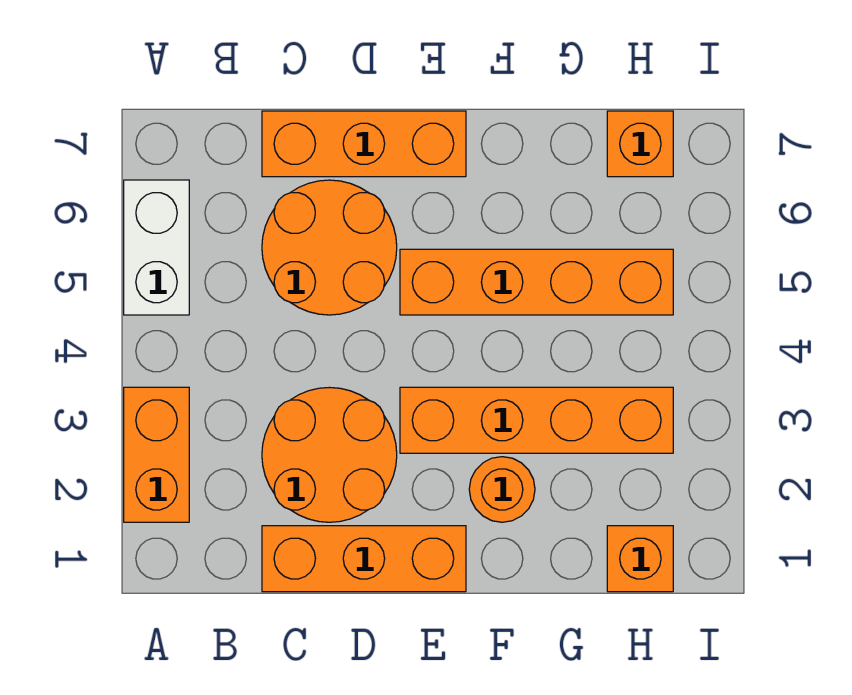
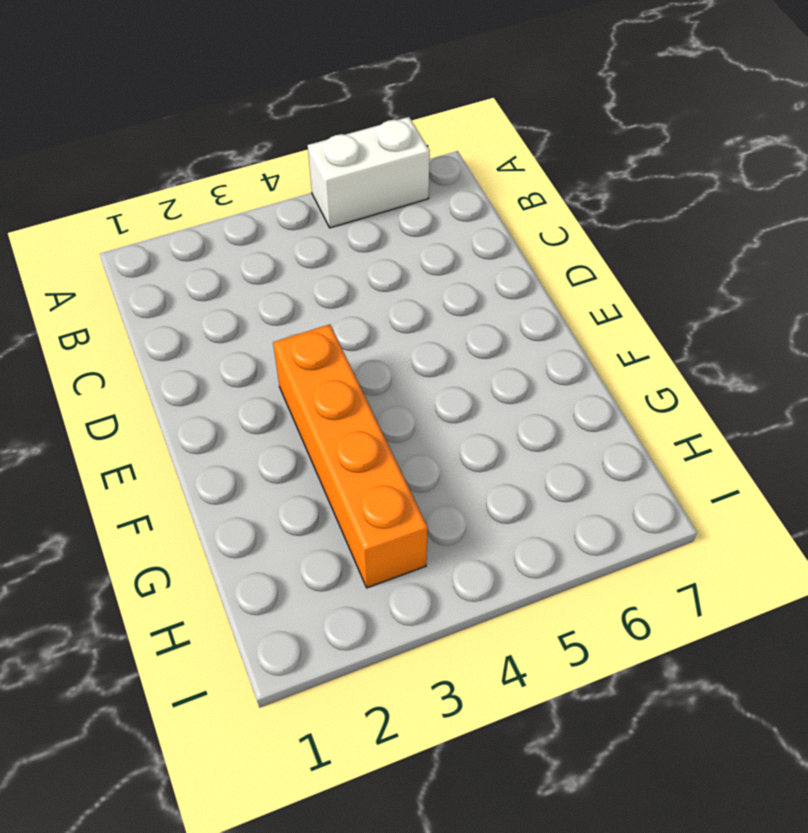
none -> orange brick A2:A3 level 1
none -> orange brick C1:E1 level 1

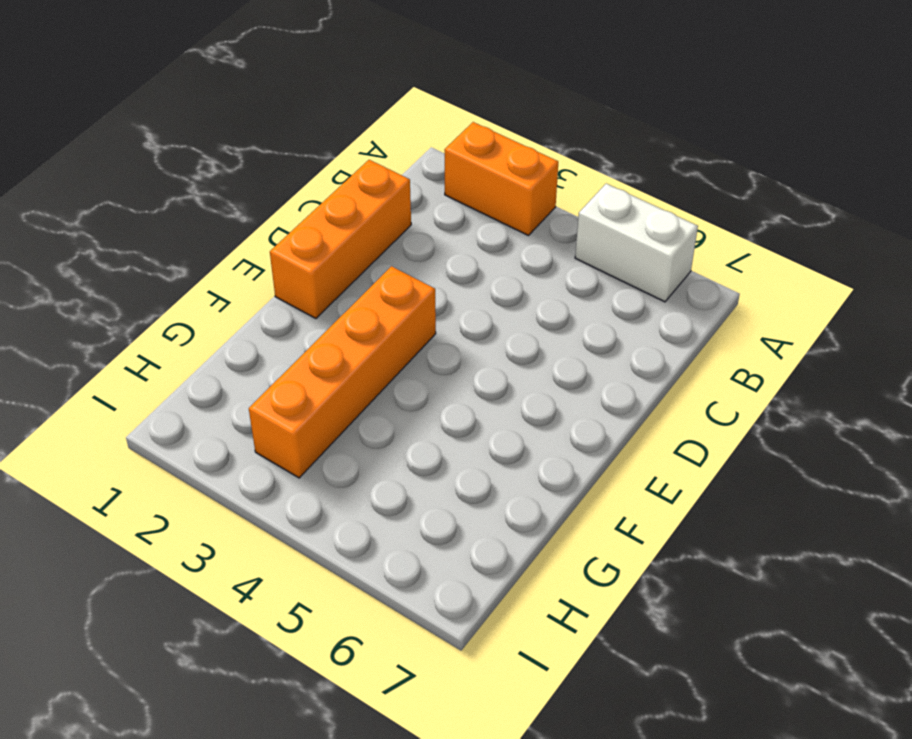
none -> orange round brick C2:D3 level 1
none -> orange round brick C5:D6 level 1

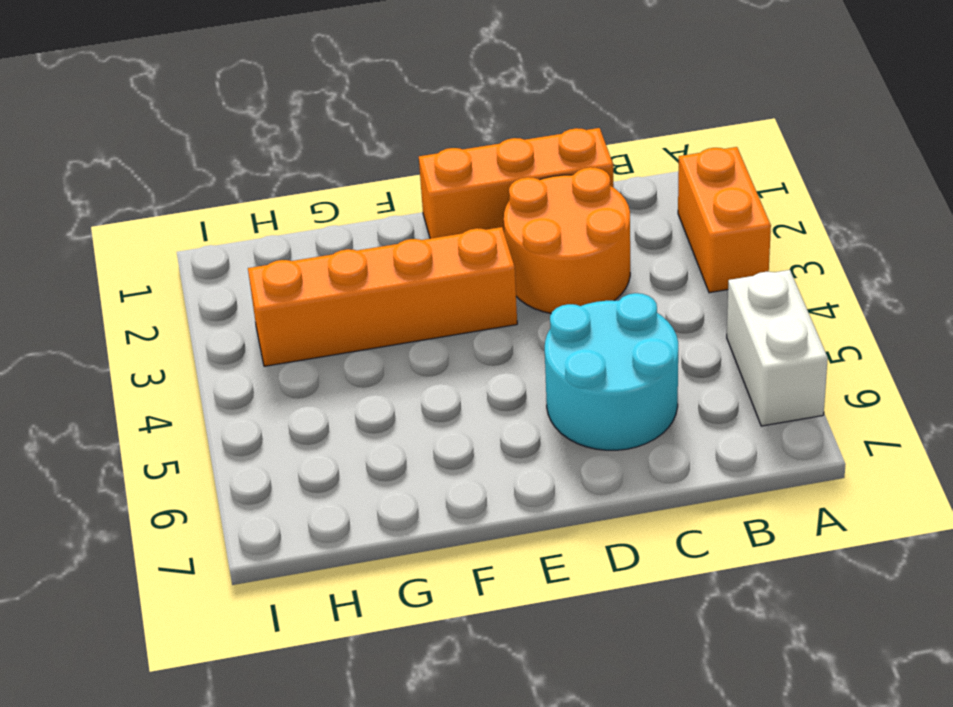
cyan round brick C5:D6 level 1 -> orange round brick C5:D6 level 1
none -> orange brick C7:E7 level 1
none -> orange brick E5:H5 level 1

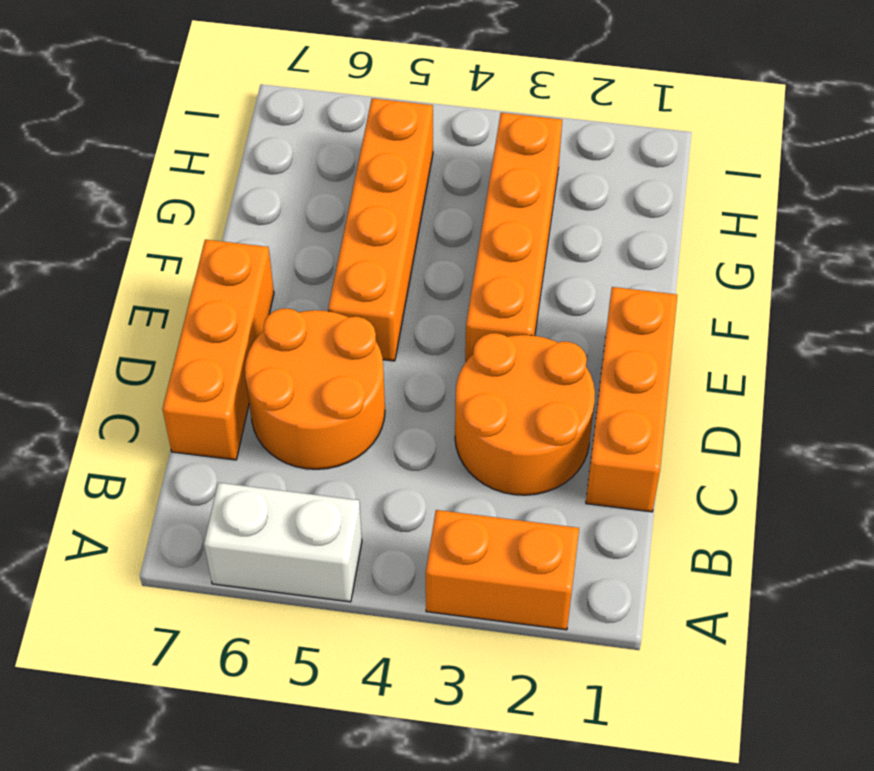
none -> orange round brick F2 level 1
none -> orange brick H1 level 1

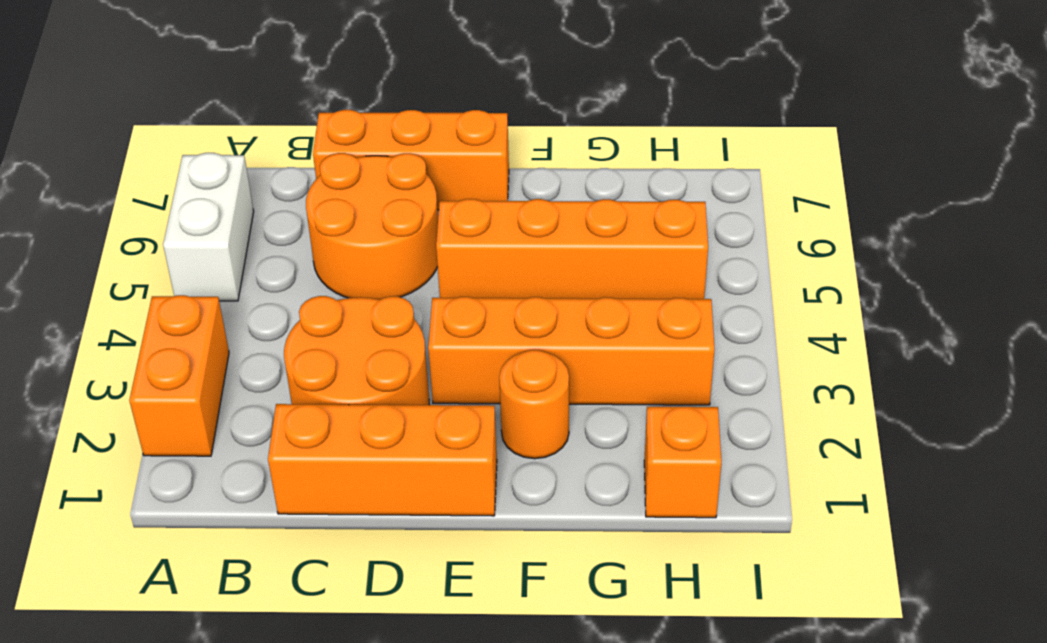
none -> orange brick H7 level 1

